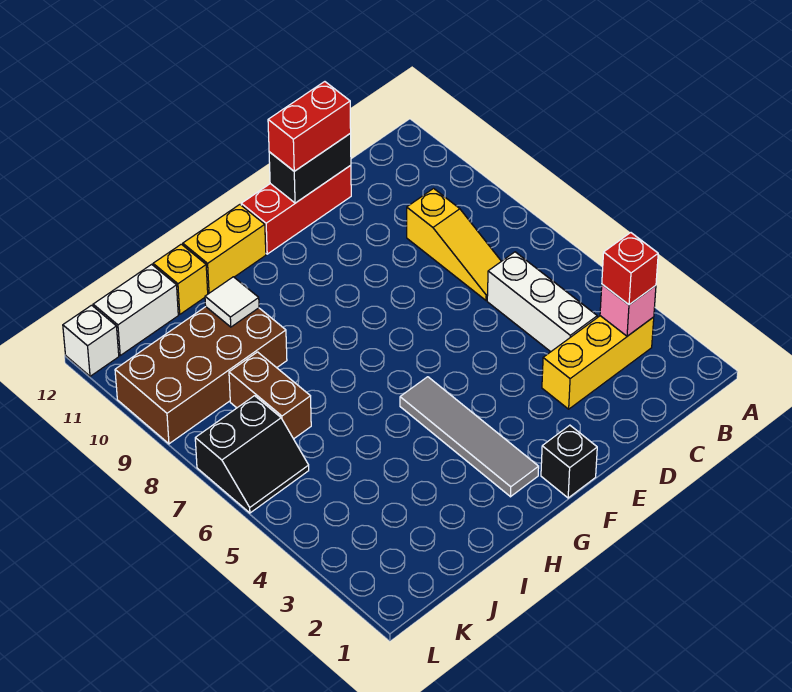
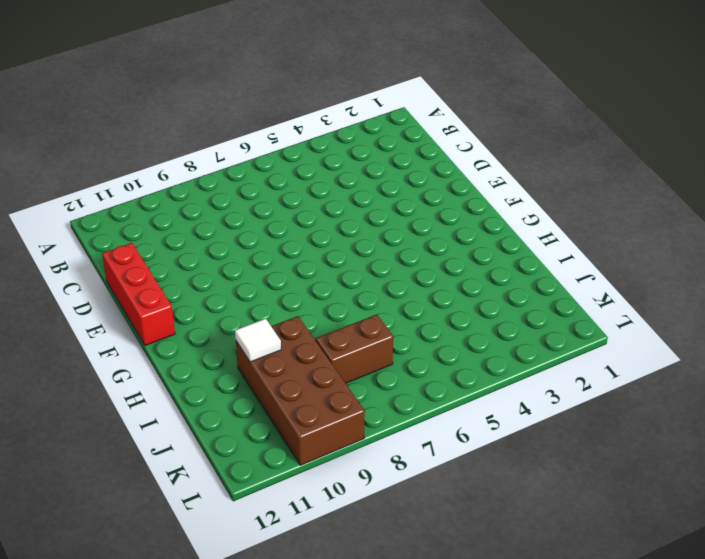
none -> yellow brick B3:D3 level 1
none -> white brick C4:C6 level 1
none -> yellow slope C7:C9 level 1 top 9

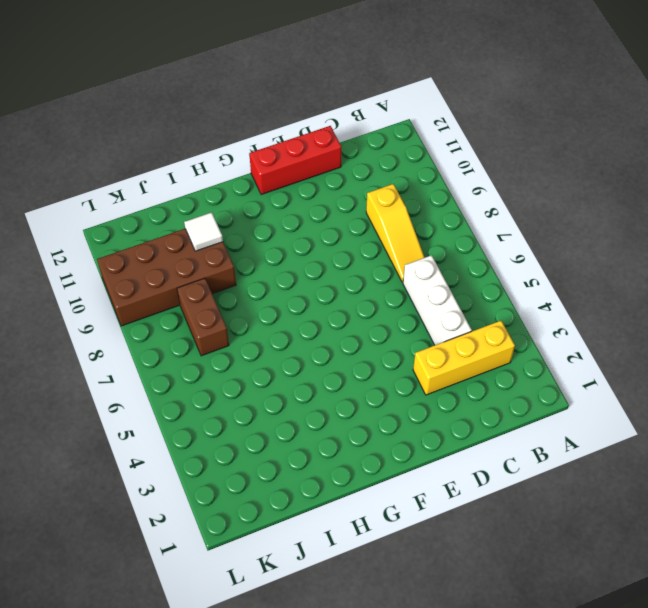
none -> black brick F1 level 1
none -> grey tile G2:G5 level 1
none -> yellow brick G12:H12 level 1

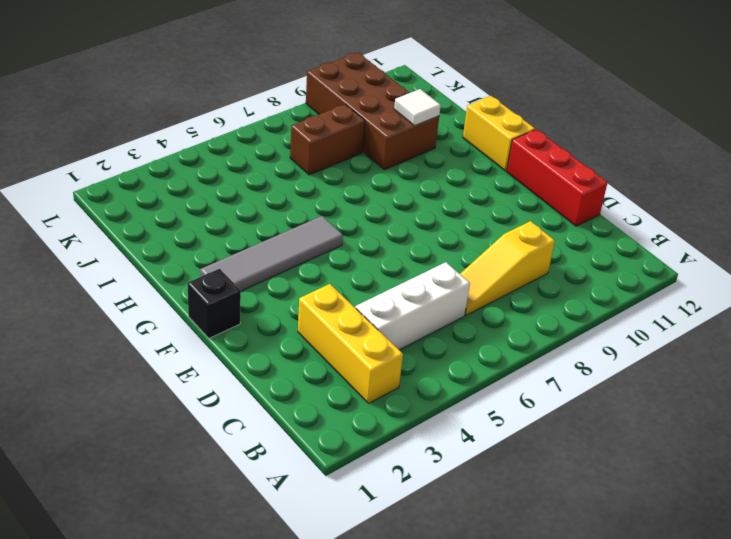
none -> yellow brick I12 level 1
none -> white brick J12:K12 level 1
none -> black slope K6:L7 level 1 top 7

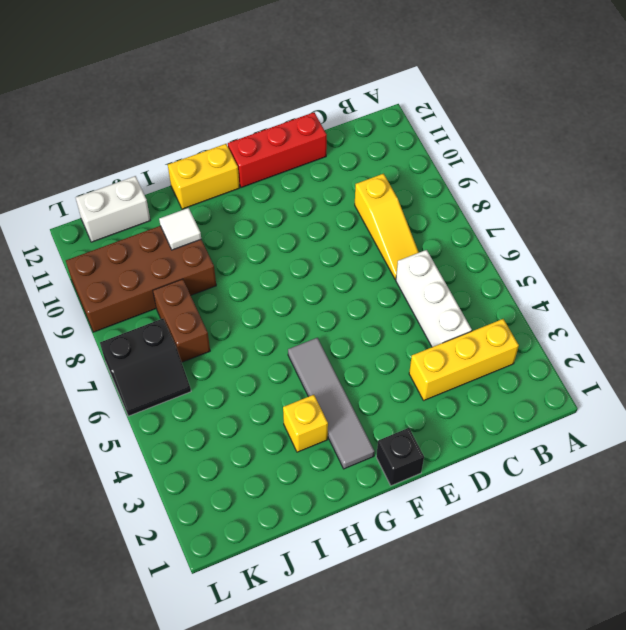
yellow brick H3 level 1 -> yellow brick I12 level 1
none -> white brick L12 level 1
none -> pink brick B3 level 2
none -> black brick D12:E12 level 2

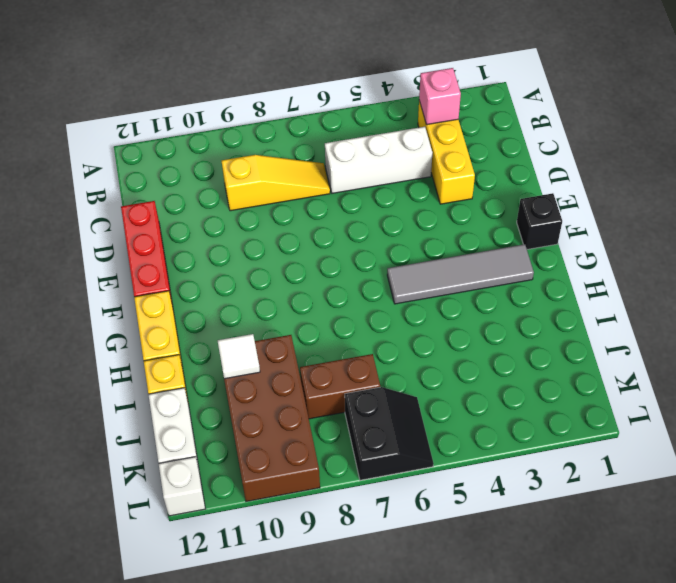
none -> black brick D12:E12 level 2
none -> red brick B3 level 3
none -> red brick D12:E12 level 3

